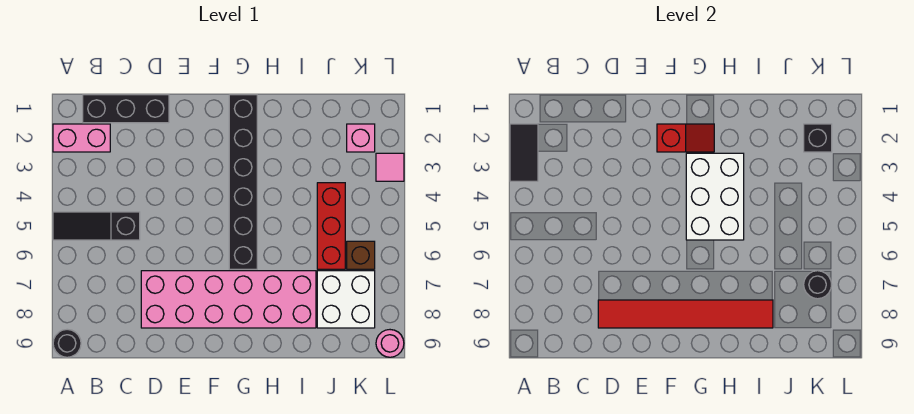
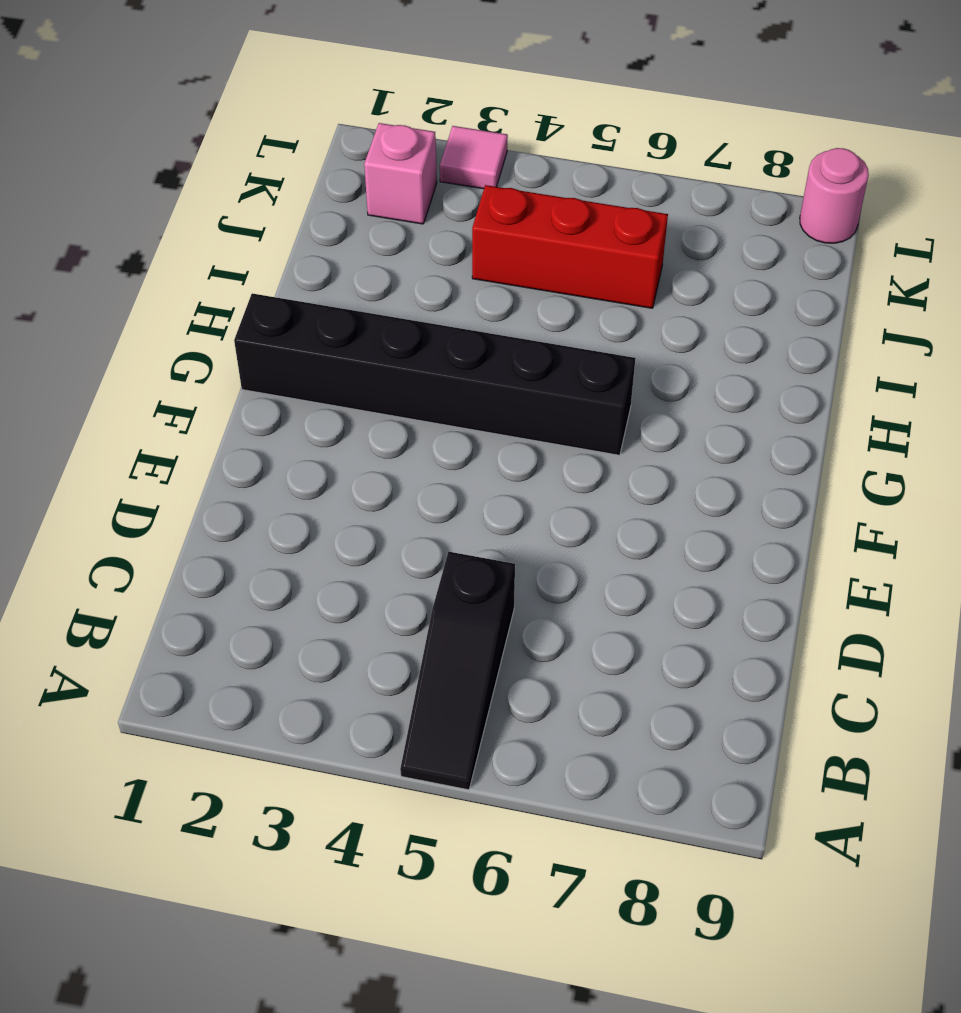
none -> pink brick A2:B2 level 1
none -> black round brick A9 level 1
none -> black brick B1:D1 level 1

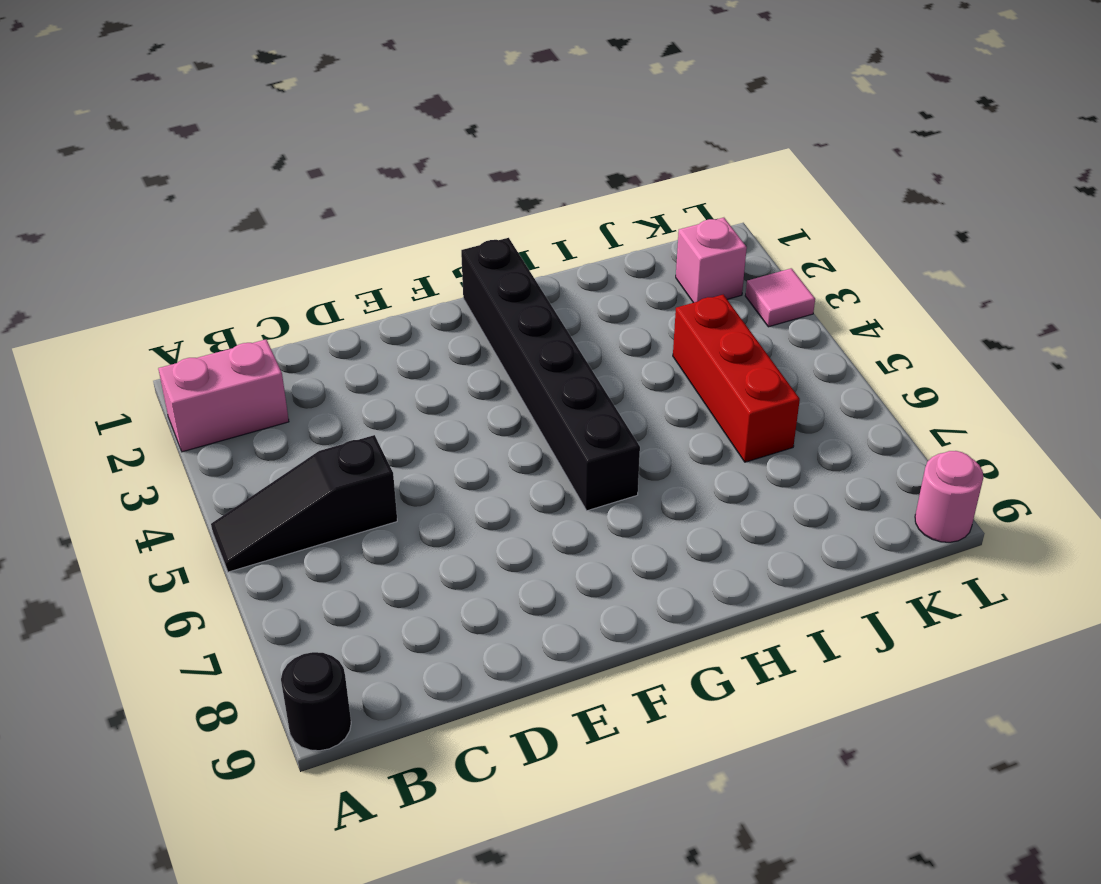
none -> black brick B1:D1 level 1
none -> pink brick D7:I8 level 1
none -> white brick J7:K8 level 1

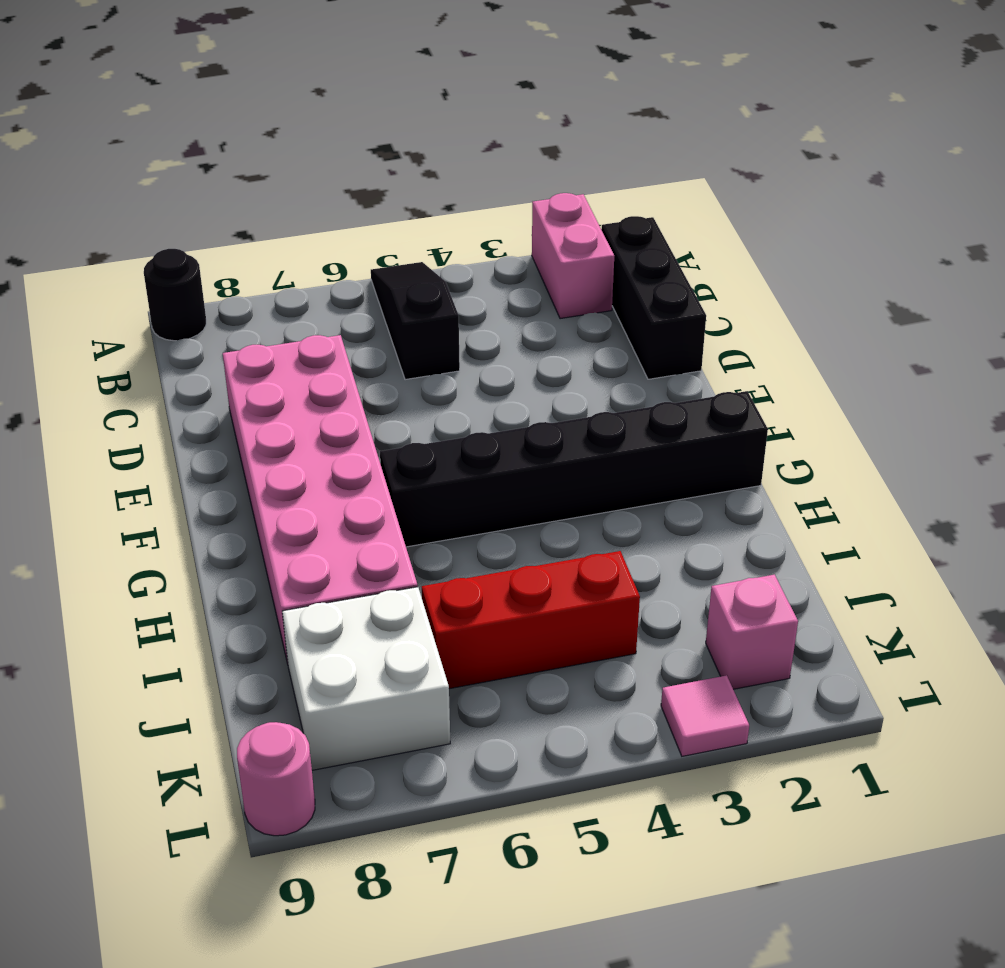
none -> brown brick K6 level 1
none -> black tile A2:A3 level 2
none -> red tile D8:I8 level 2

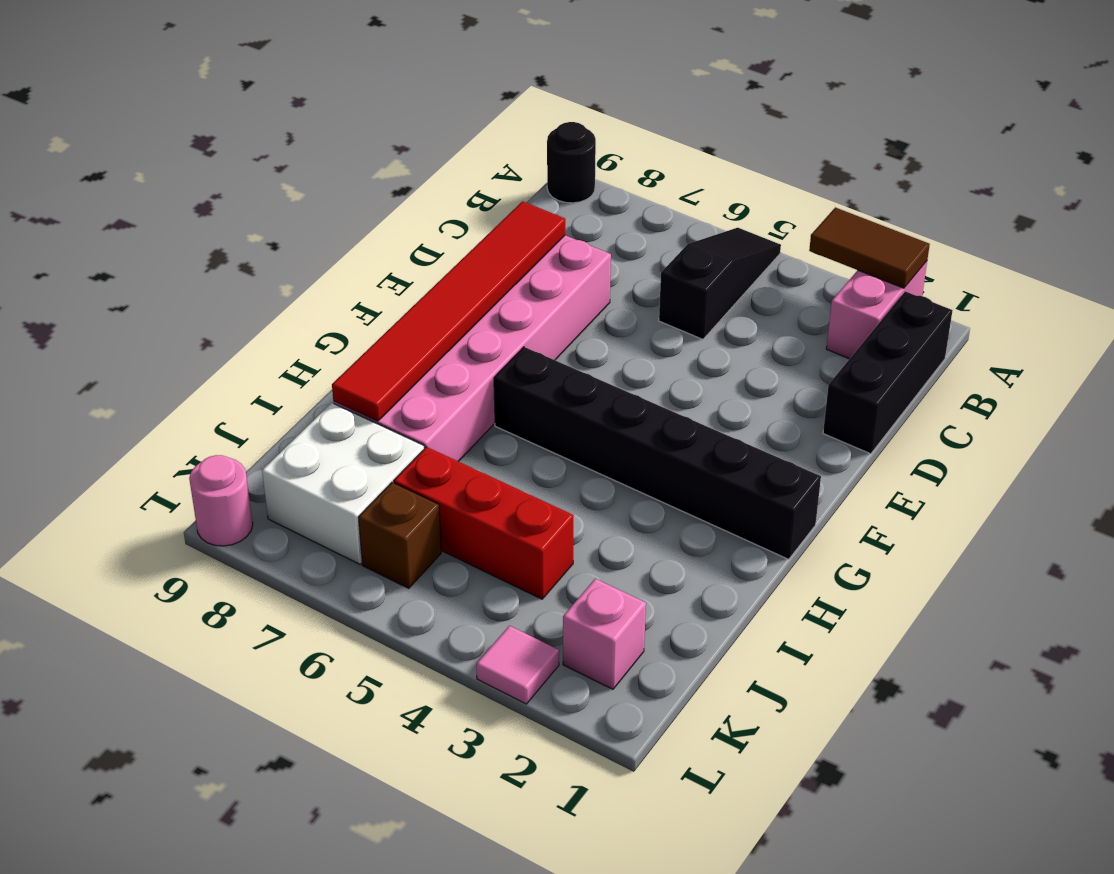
brown tile A2:A3 level 2 -> black tile A2:A3 level 2
none -> red slope F2:G2 level 2 top F
none -> white brick G3:H5 level 2
none -> black brick K2 level 2

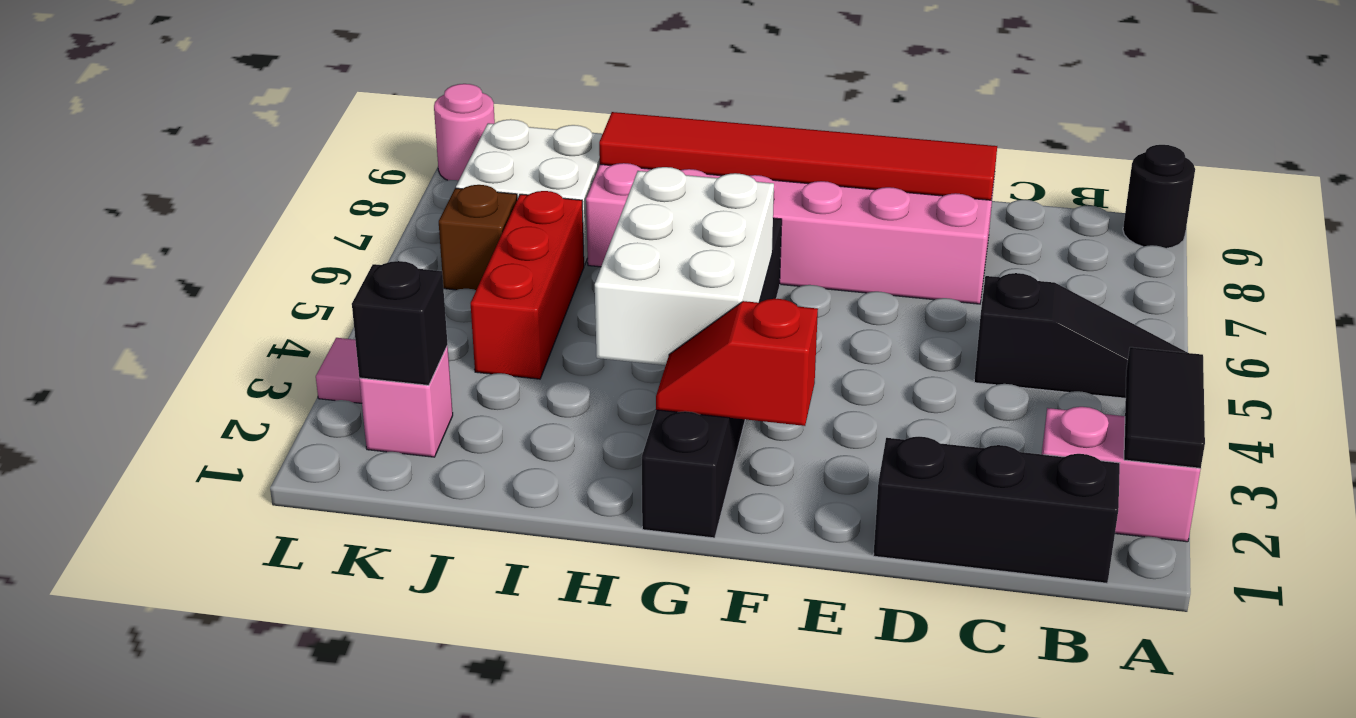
none -> black round brick K7 level 2

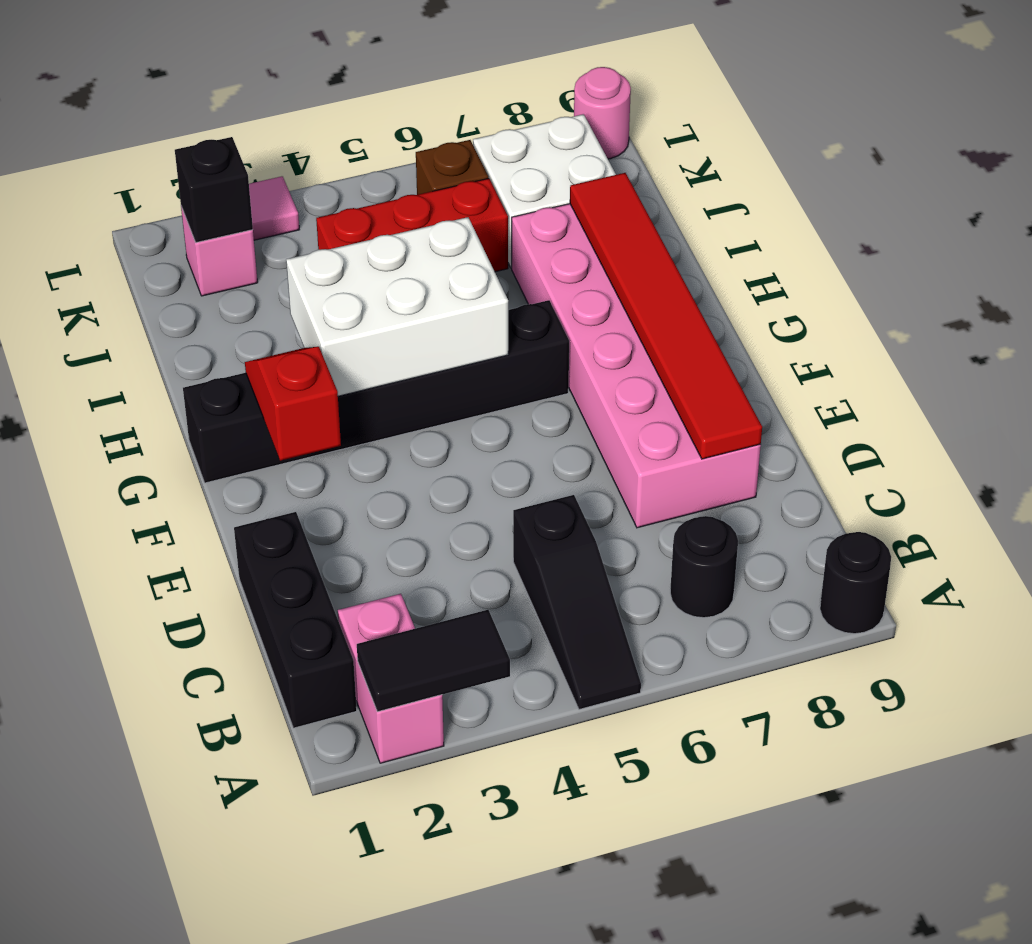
black round brick B7 level 1 -> black round brick K7 level 2

